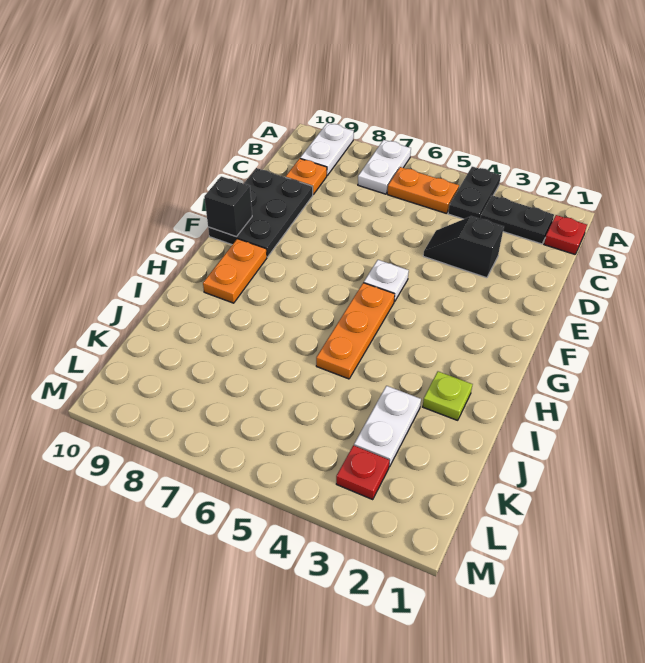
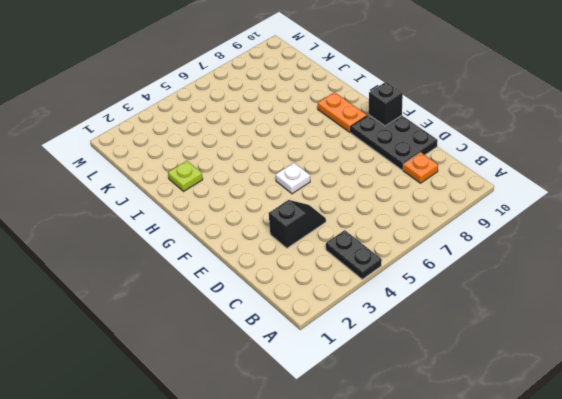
none -> white plate A7:B7 level 1
none -> white plate A9:B9 level 1
none -> red plate B1 level 1

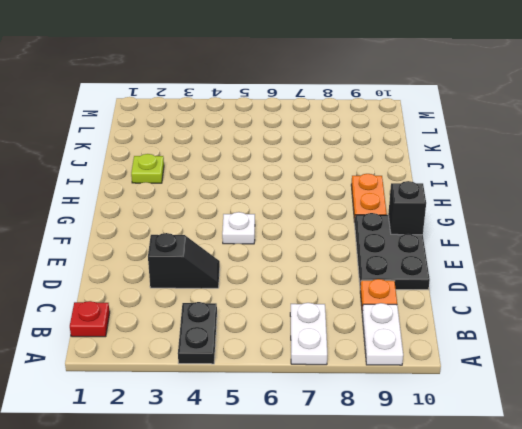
none -> black plate B2:B3 level 1
none -> orange plate B5:B6 level 1
none -> orange plate G5:I5 level 1

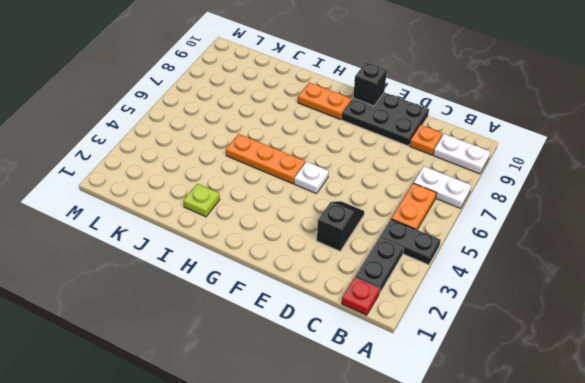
none -> white plate J3:K3 level 1
none -> red plate L3 level 1

